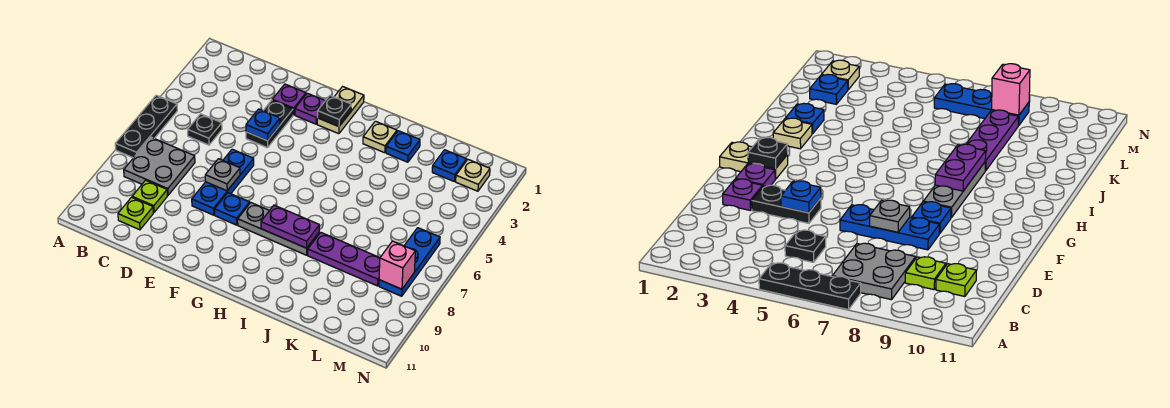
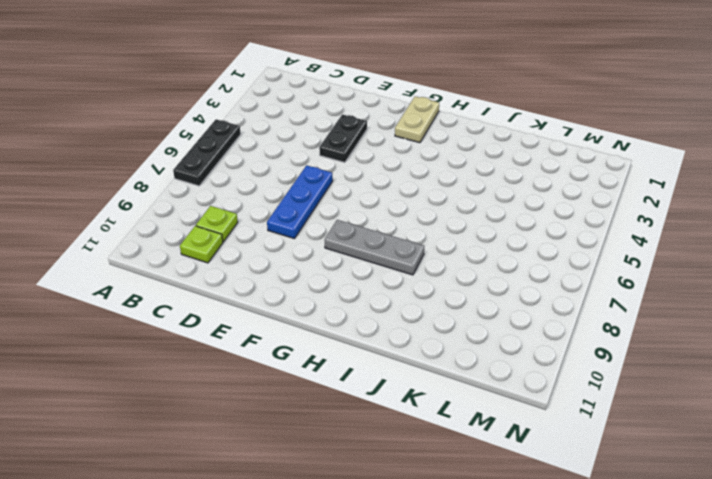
none -> grey plate B7:C8 level 1
none -> black plate C5 level 1
none -> purple plate E2 level 1

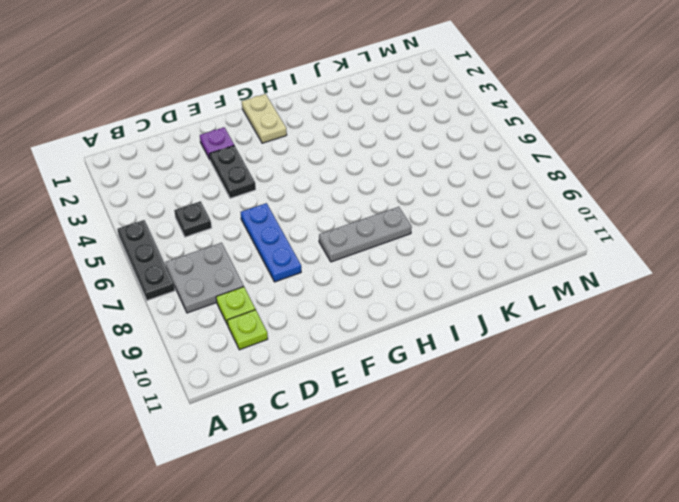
none -> purple plate F2 level 1
none -> blue plate F8 level 1
none -> tan plate I2 level 1

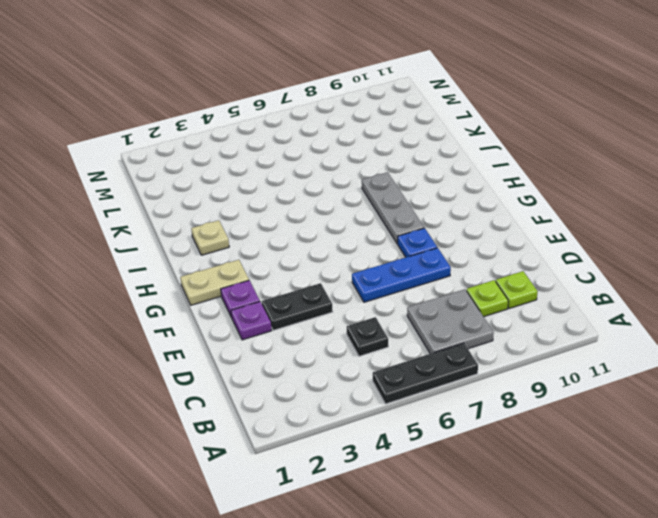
none -> blue plate J2 level 1
none -> purple plate J8:L8 level 1
none -> blue plate L2 level 1

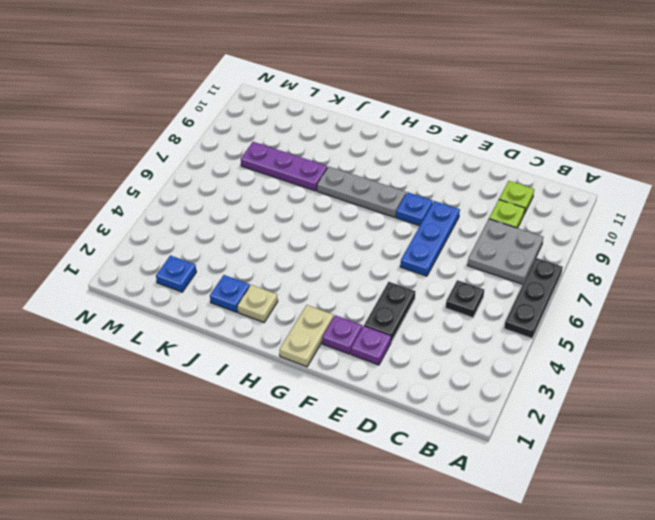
none -> tan plate M2 level 1
none -> blue plate M6:M8 level 1
none -> blue plate E4 level 2

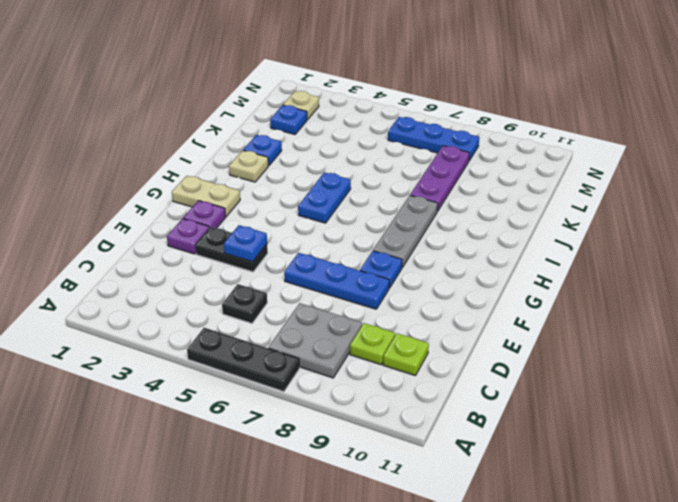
blue plate H5:I5 level 1 -> none
none -> grey plate E7 level 2
none -> black plate G2 level 2
none -> purple plate H8:I8 level 2

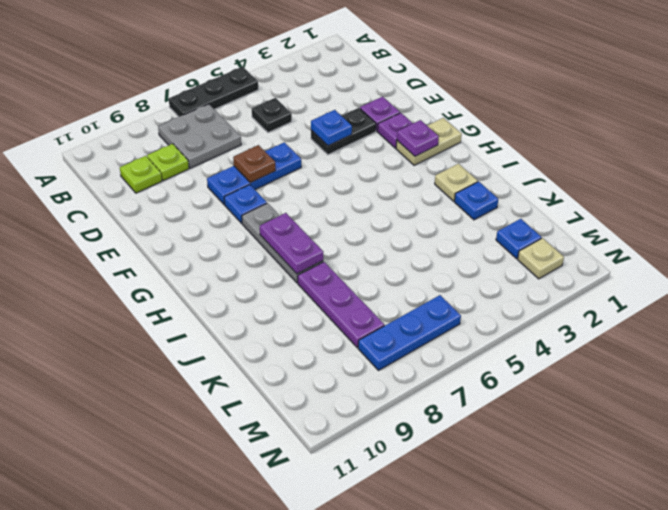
brown plate E7 level 2 -> grey plate E7 level 2
purple plate G2 level 2 -> black plate G2 level 2
none -> pink brick M8 level 2

